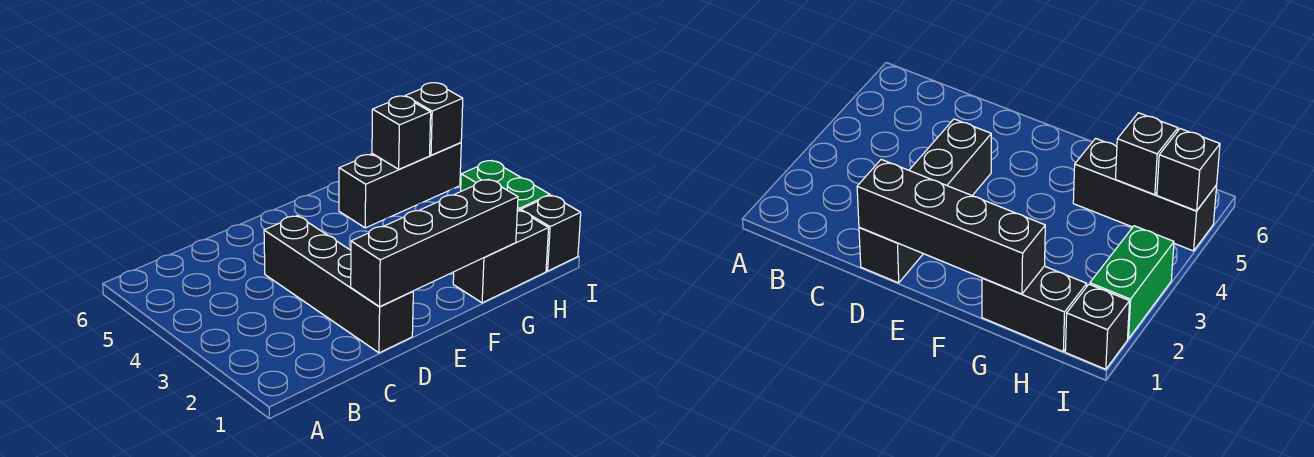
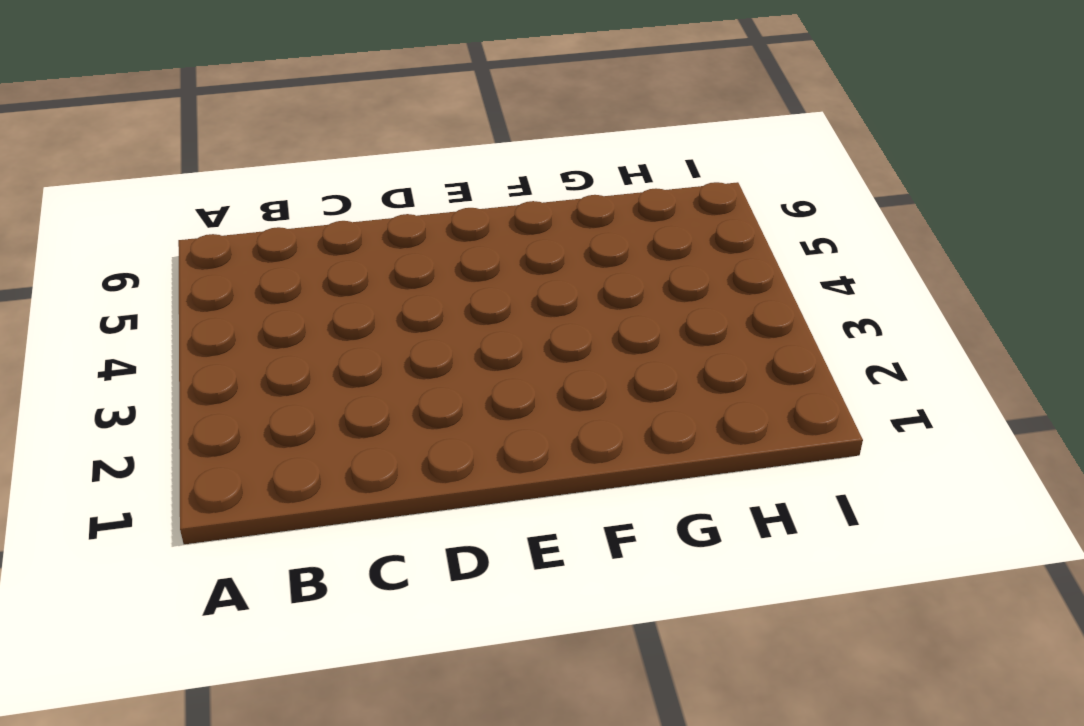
none -> black brick D1:D4 level 1
none -> black brick G1:H1 level 1

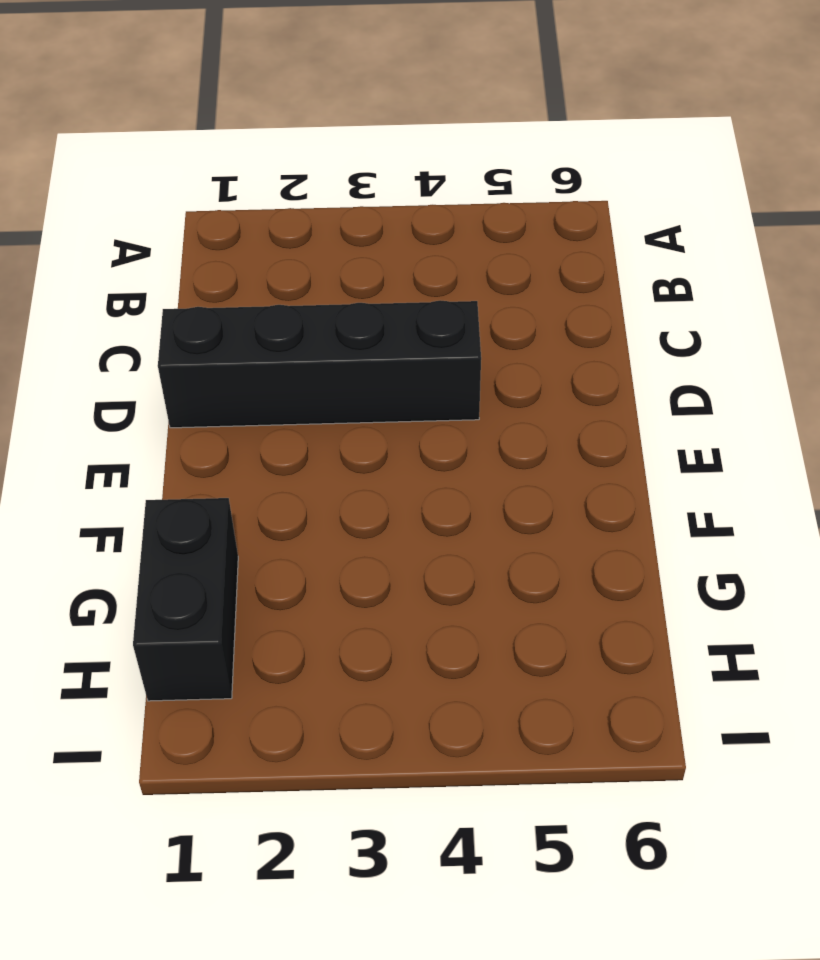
none -> black brick G5:I5 level 1
none -> black brick I1 level 1

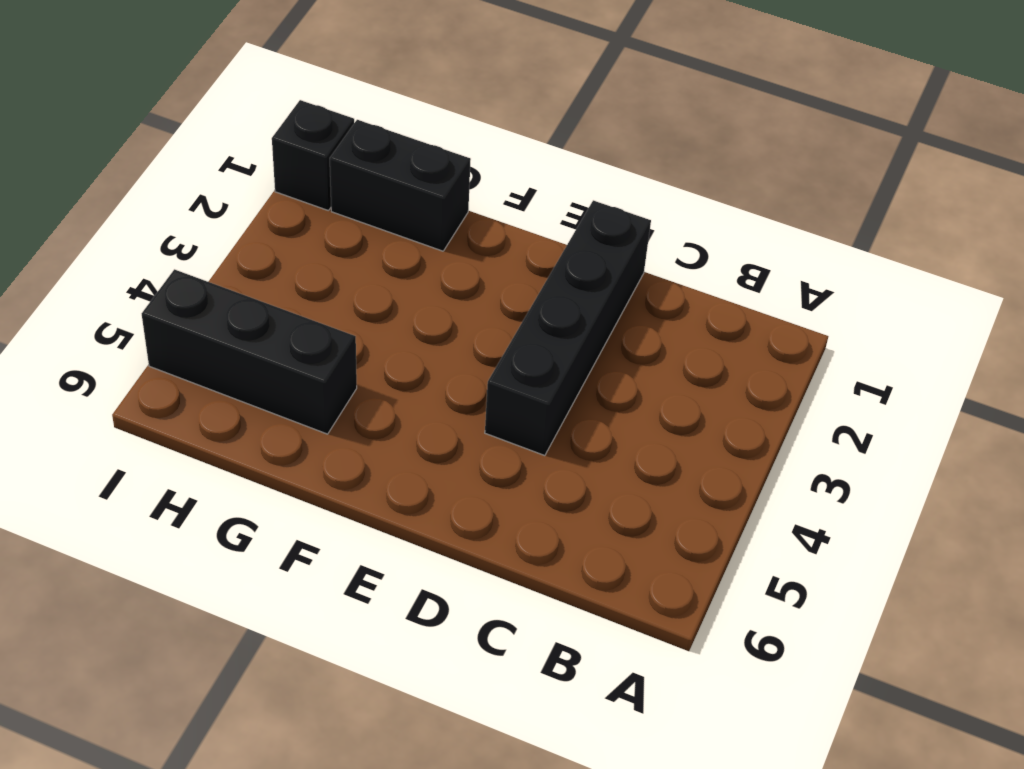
none -> green brick I2:I3 level 1
none -> black brick D1:G1 level 2

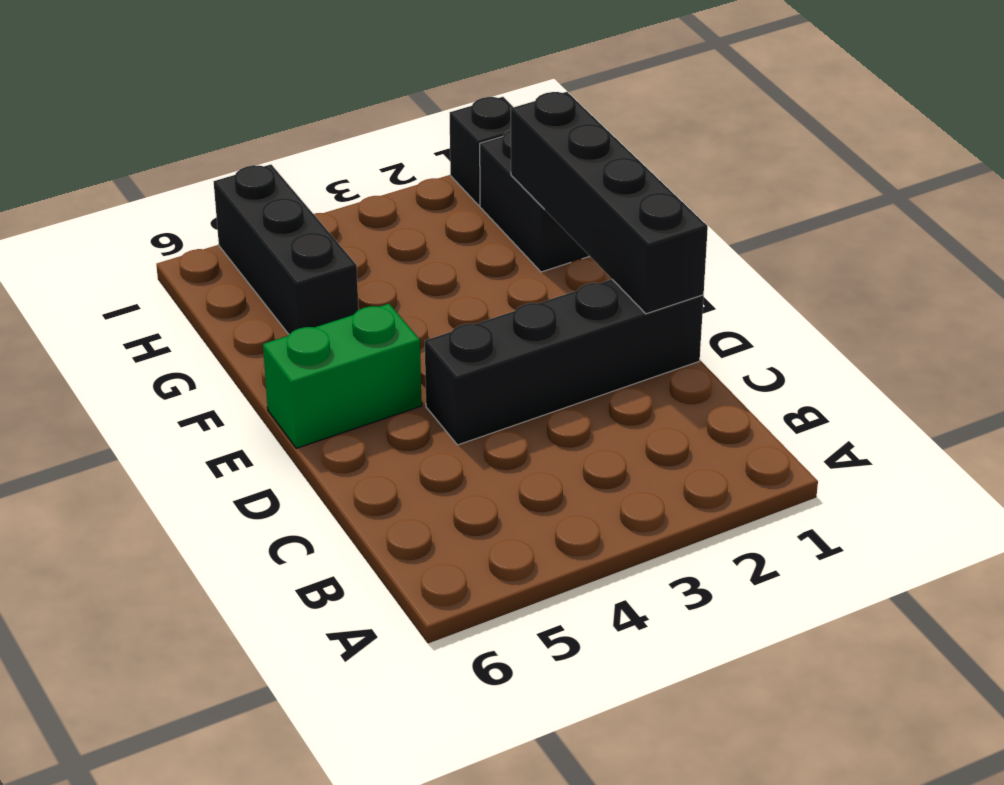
green brick E5:E6 level 1 -> green brick I2:I3 level 1
none -> black brick H5 level 2
none -> black brick I5 level 2

